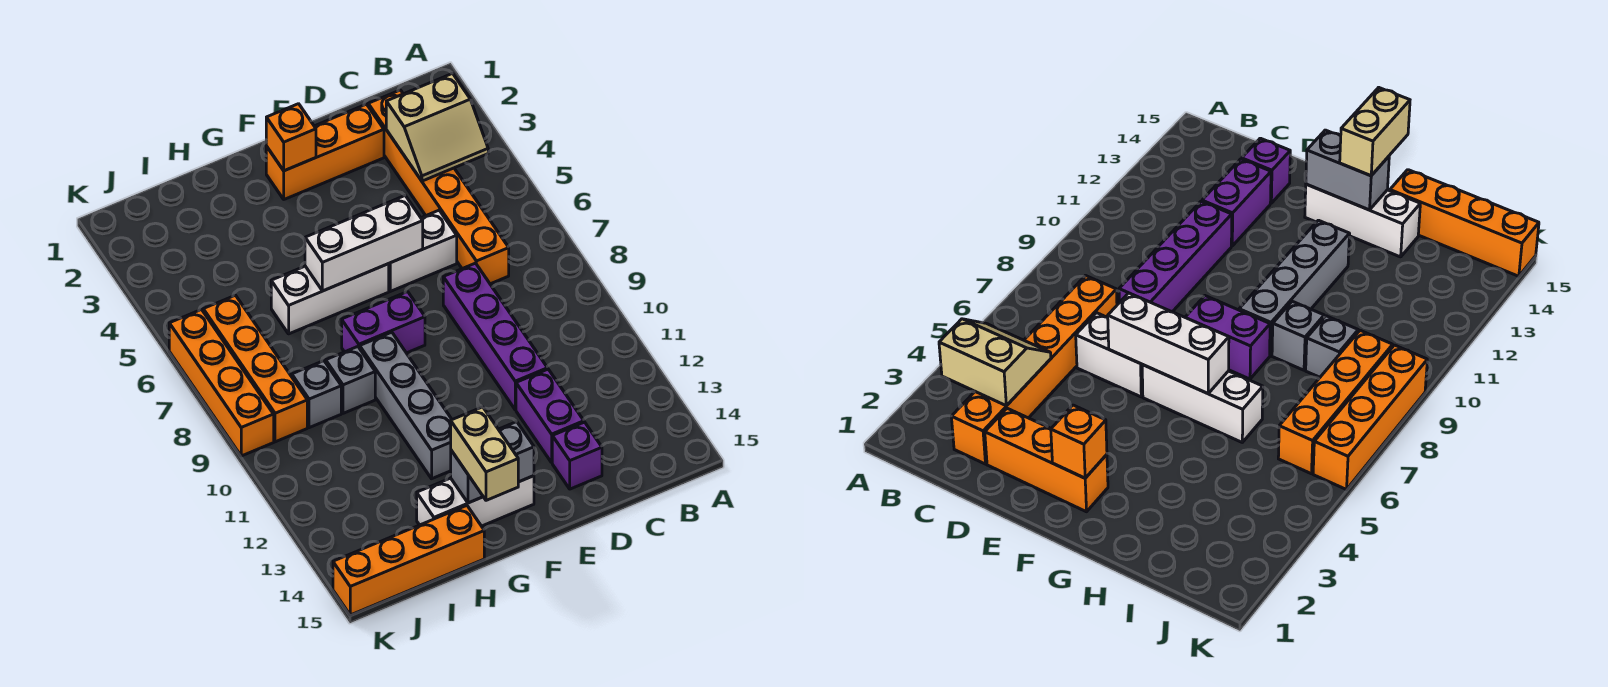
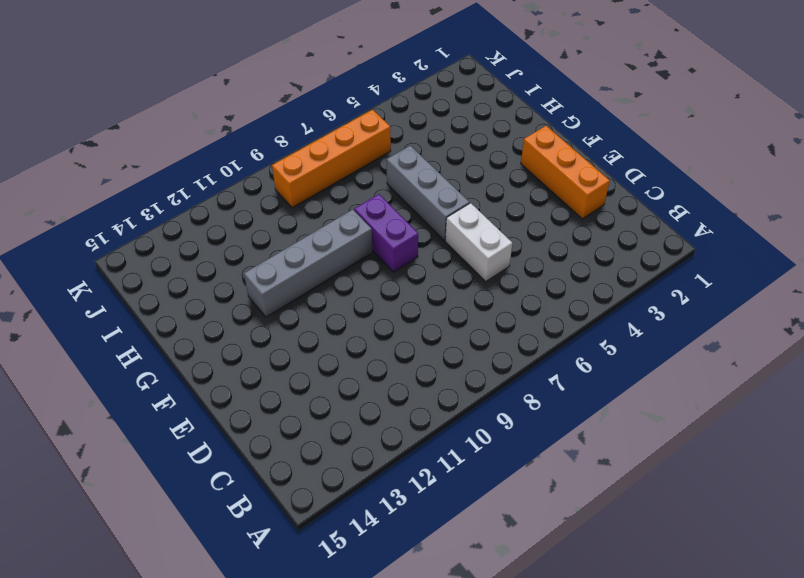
grey brick F6:H6 level 1 -> white brick F6:H6 level 1
none -> orange brick C2:C7 level 1
none -> purple brick D8:D11 level 1
none -> purple brick D12:D13 level 1

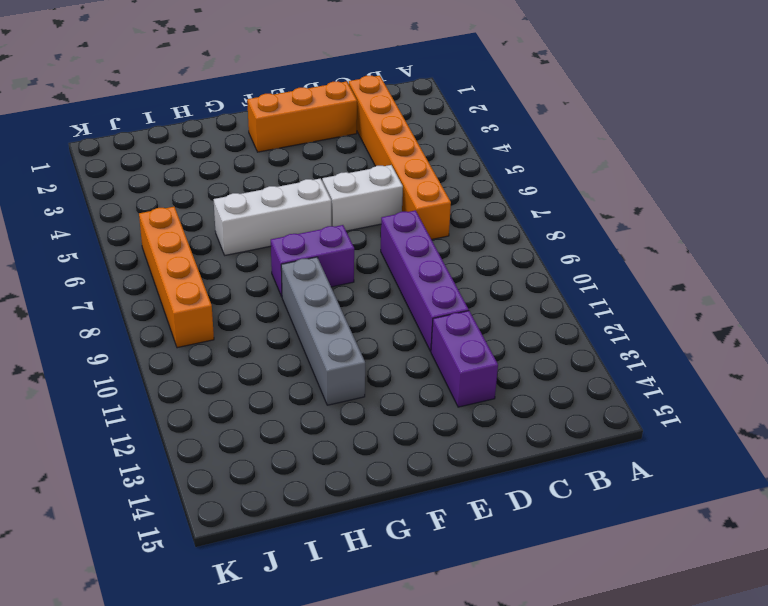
none -> purple brick D14 level 1
none -> white brick F14:H14 level 1
none -> grey brick H9 level 1

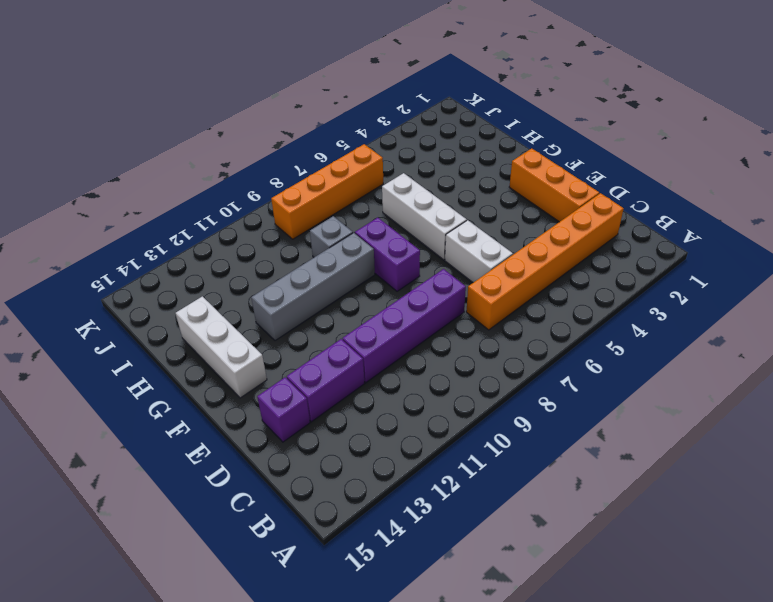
none -> orange brick H15:K15 level 1
none -> grey brick I9 level 1
none -> orange brick K6:K9 level 1

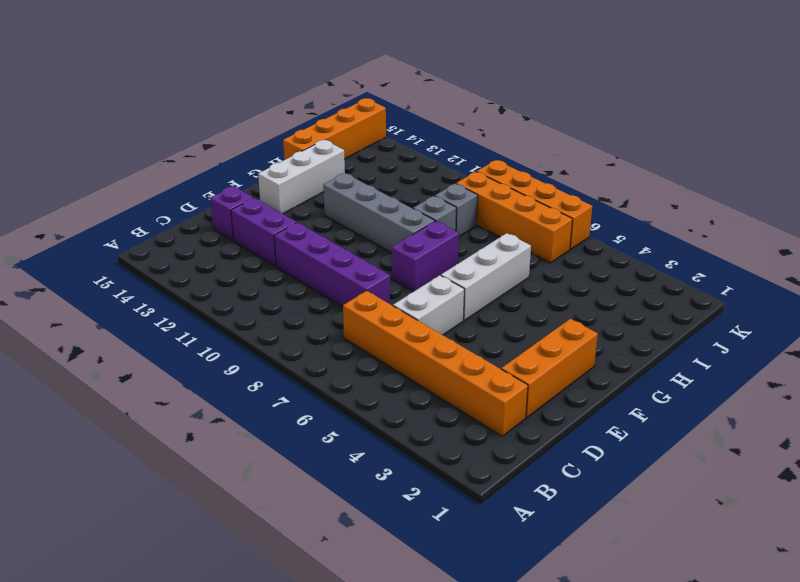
none -> tan slope B3:C4 level 2 top 3
none -> white brick E6:G6 level 2
none -> orange brick F2 level 2

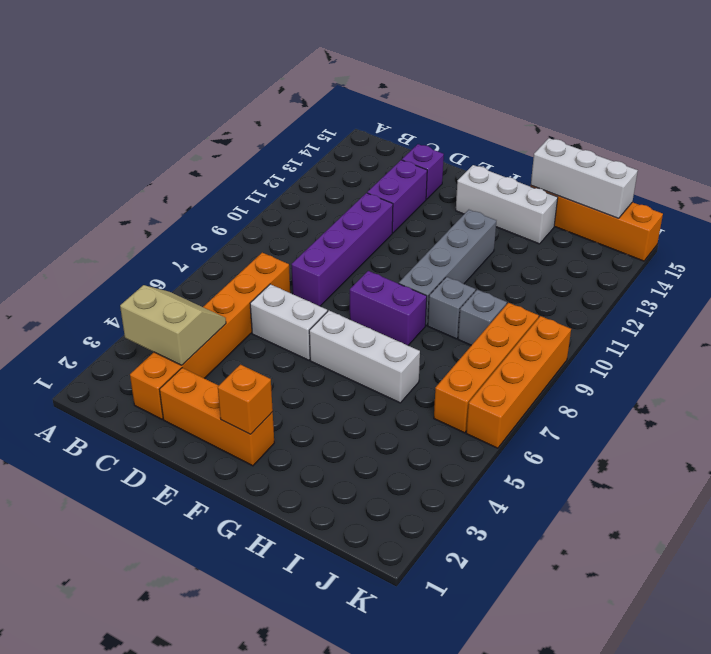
white brick H15:J15 level 2 -> white brick E6:G6 level 2
none -> grey brick F14:G14 level 2
none -> tan brick G14:G15 level 3

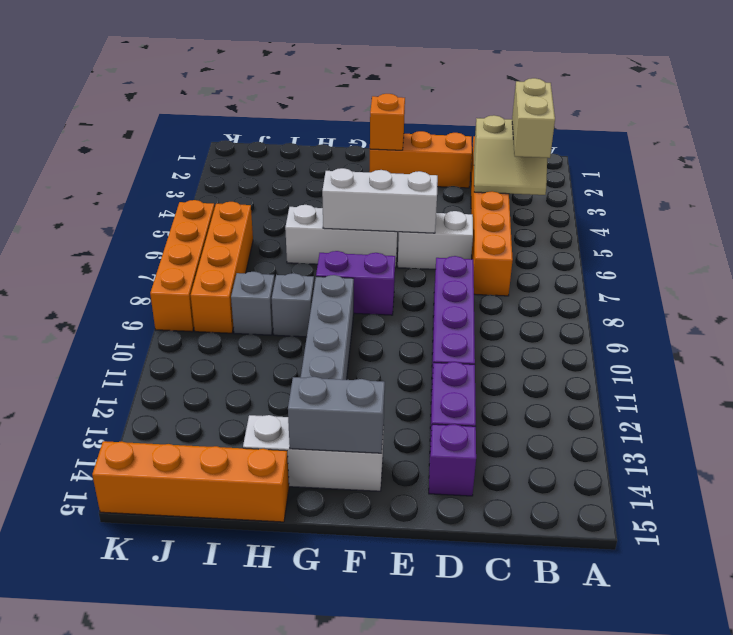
tan brick B3:B4 level 3 -> tan brick G14:G15 level 3

